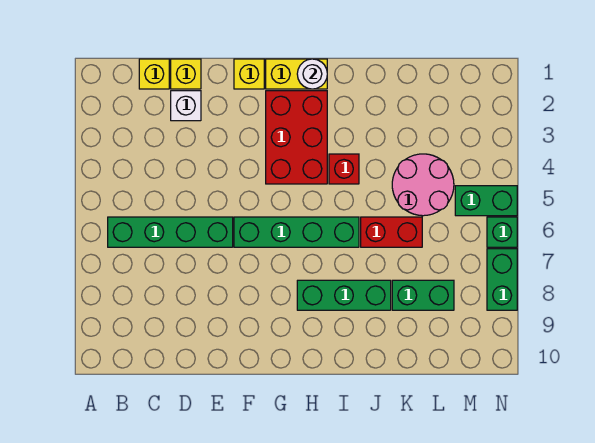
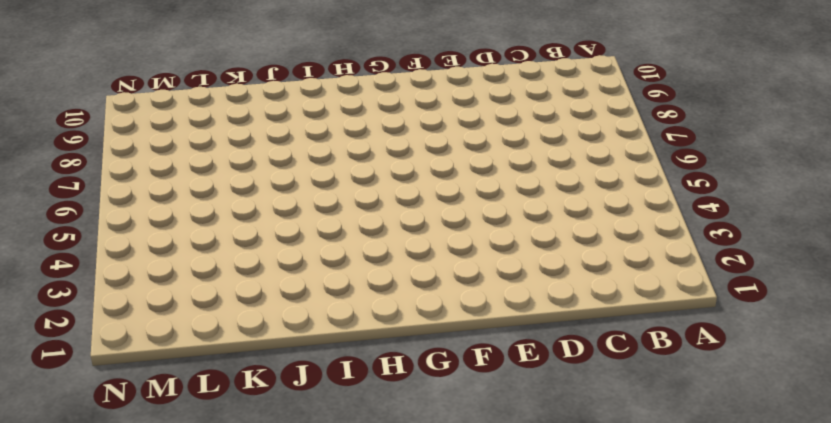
none -> green brick B6:E6 level 1
none -> yellow brick C1 level 1
none -> yellow brick D1 level 1

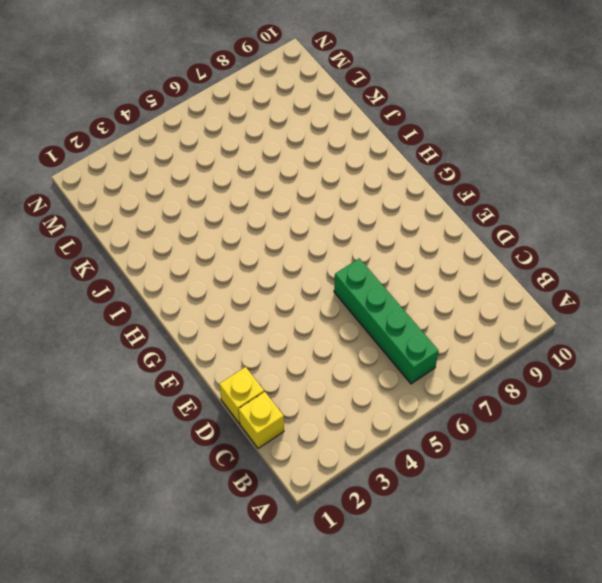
none -> white brick D2 level 1
none -> yellow brick F1 level 1
none -> green brick F6:I6 level 1

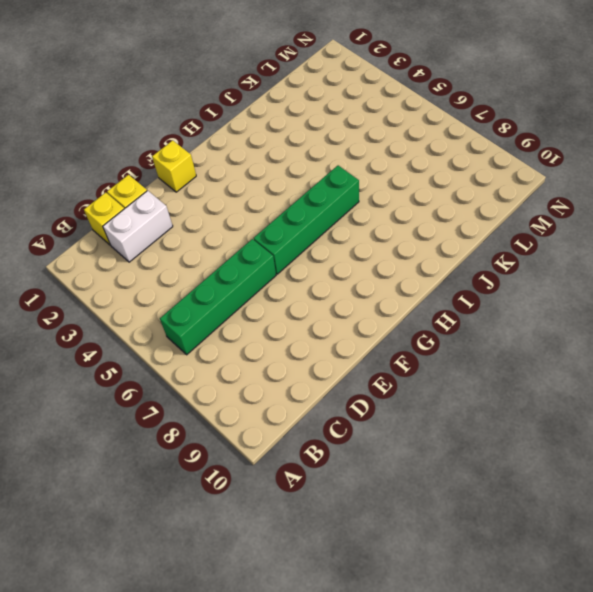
white brick C2:D2 level 1 -> white brick D2 level 1
none -> yellow brick G1:H1 level 1
none -> red brick G2:H4 level 1
none -> green brick H8:J8 level 1

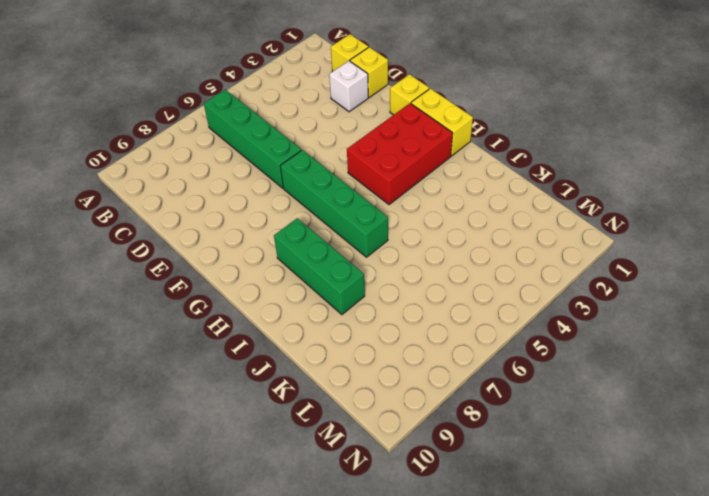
none -> red brick I4 level 1
none -> red brick J6:K6 level 1
none -> pink round brick K4:L5 level 1

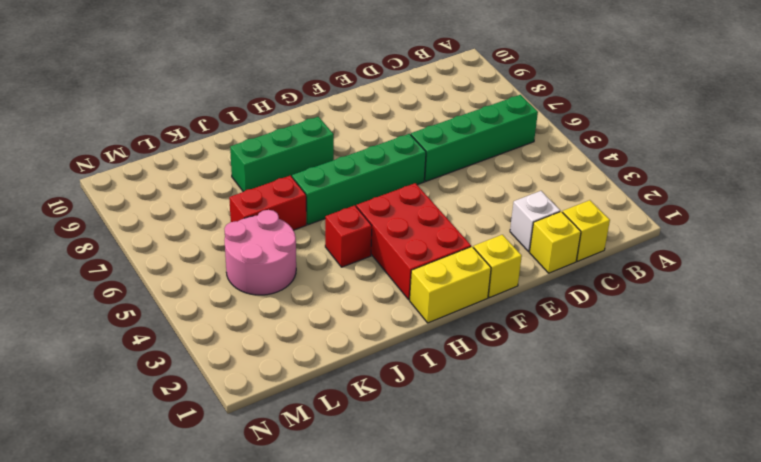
none -> green brick K8:L8 level 1
none -> green brick M5:N5 level 1
none -> green brick N6 level 1

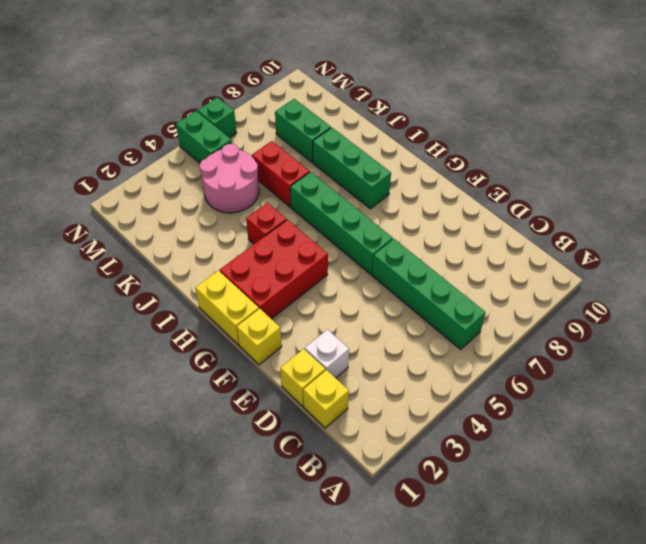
none -> green brick N7:N8 level 1
none -> white round brick H1 level 2

